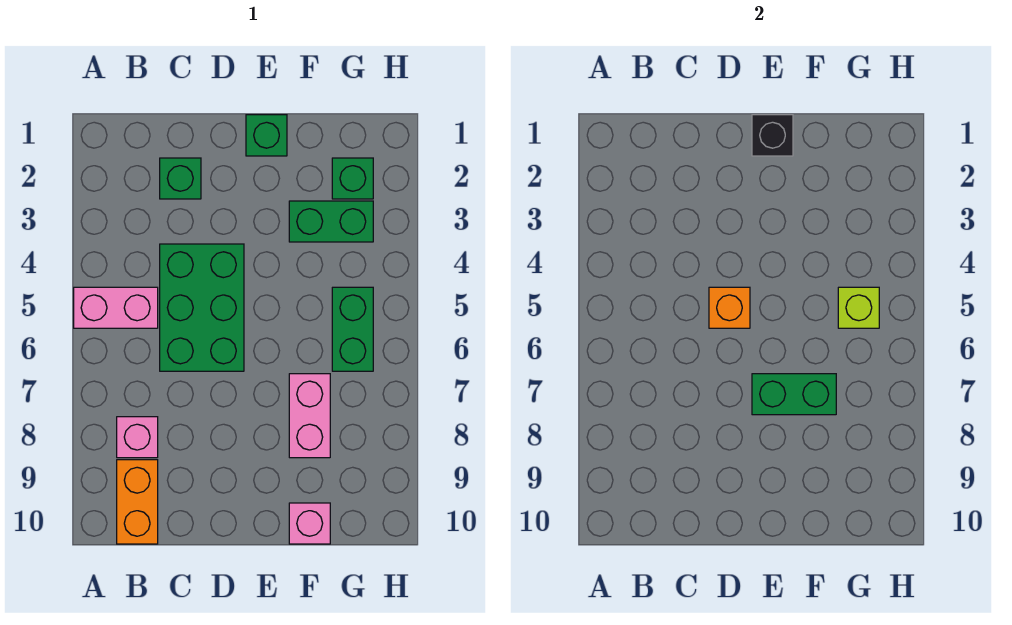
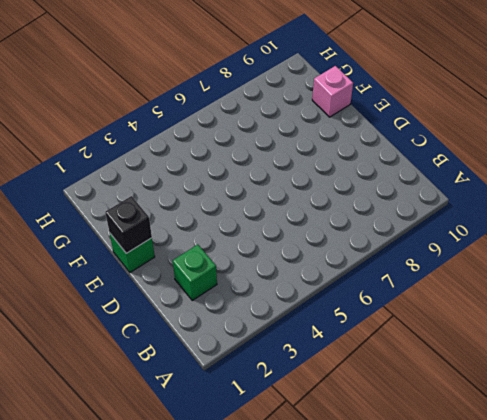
none -> pink brick A5:B5 level 1
none -> pink brick B8 level 1
none -> orange brick B9:B10 level 1

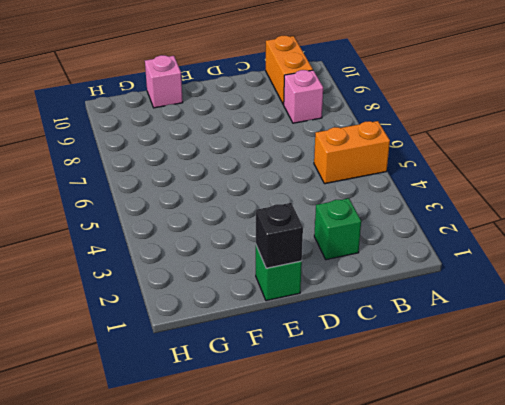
orange brick A5:B5 level 1 -> pink brick A5:B5 level 1
none -> green brick C4:D6 level 1
none -> green brick F3:G3 level 1
none -> pink brick F7:F8 level 1

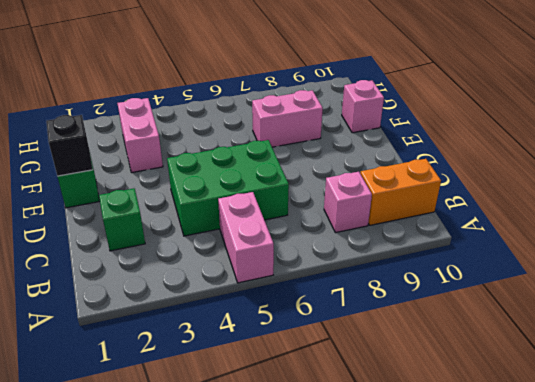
pink brick F3:G3 level 1 -> green brick F3:G3 level 1
none -> green brick G2 level 1
none -> green brick G5:G6 level 1
none -> orange brick D5 level 2

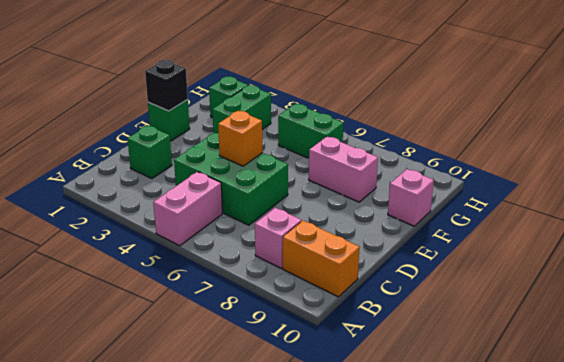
none -> green brick E7:F7 level 2
none -> lime brick G5 level 2

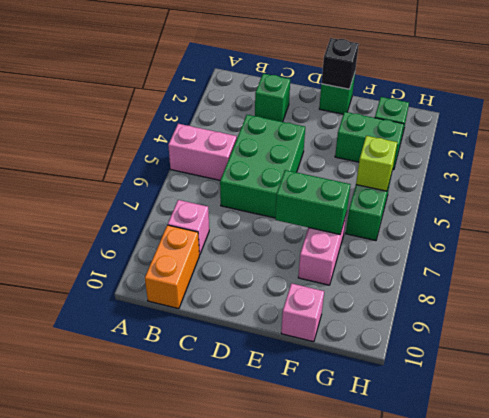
none -> orange brick D5 level 2

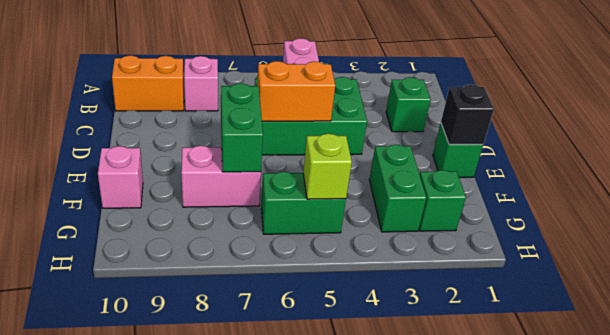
orange brick D5:D6 level 2 -> orange brick D5 level 2

